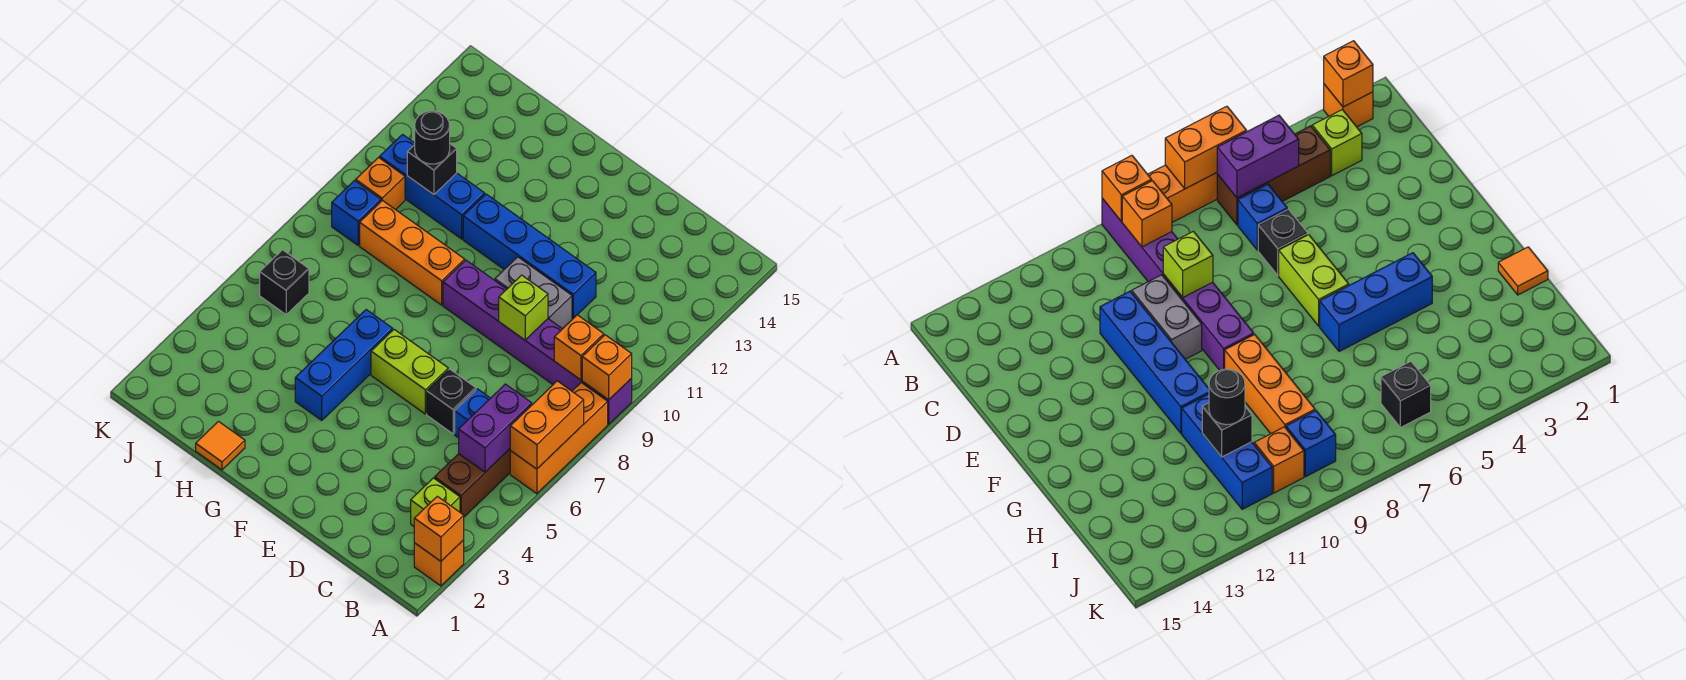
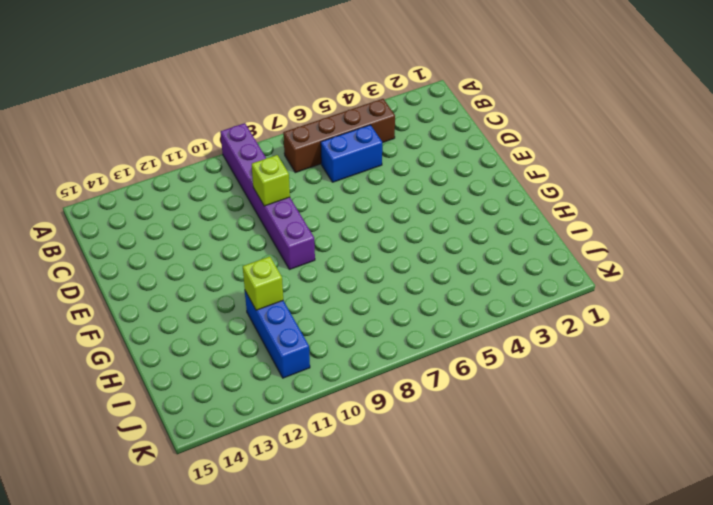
brown brick B4:B7 level 1 -> brown brick B4:B6 level 1
blue brick C5:C6 level 1 -> blue brick C6 level 1
lime brick H11 level 2 -> lime brick B3 level 1
none -> orange brick A2 level 1
none -> orange brick A6:A8 level 1
none -> black brick D6 level 1

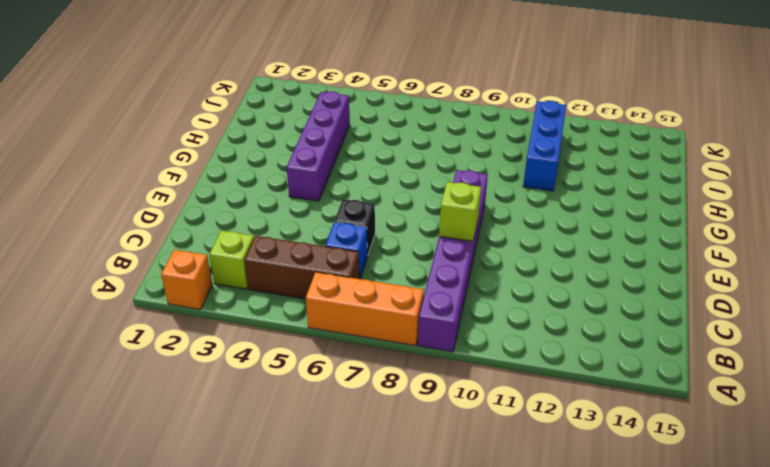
purple brick F4:I4 level 1 -> blue brick G4:G6 level 1
none -> grey brick D10:E10 level 1
none -> blue brick D11:G11 level 1
none -> lime brick E6:F6 level 1

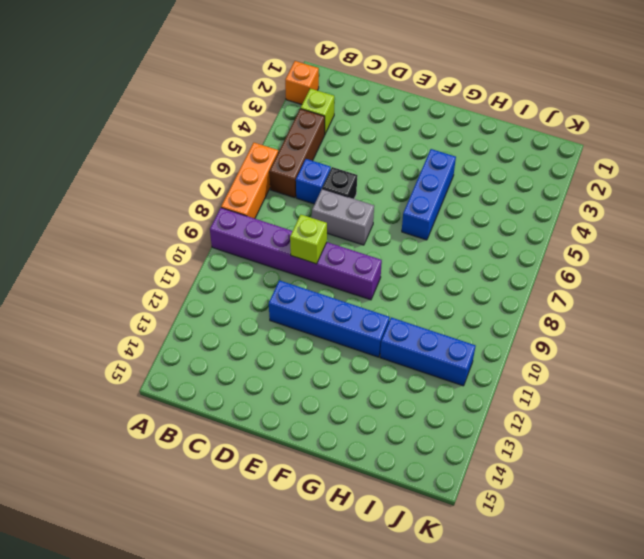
grey brick D7:E7 level 1 -> grey brick D10:E10 level 1
none -> lime brick E6:F6 level 1
none -> orange brick G9:I9 level 1
none -> orange tile H1 level 1

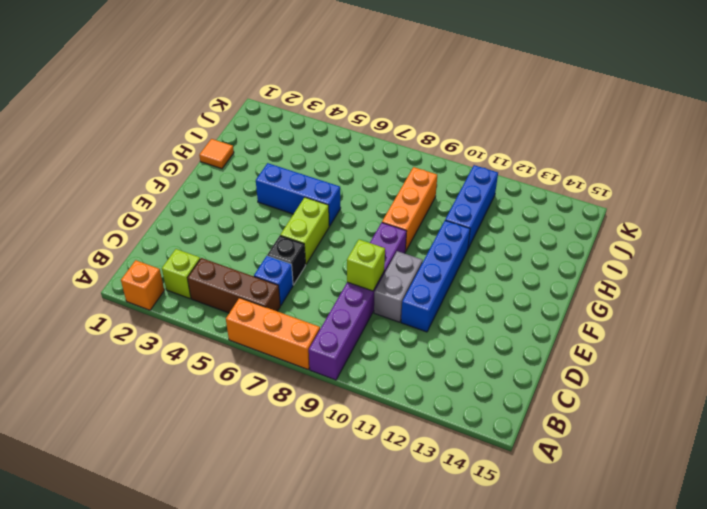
none -> black brick J6 level 1
none -> blue brick J9 level 1
none -> orange brick J10 level 1

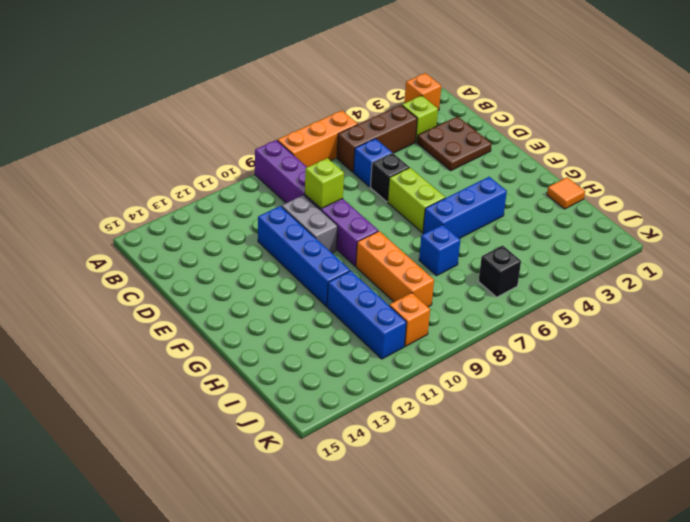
brown plate C2:D3 level 1 -> none
blue brick H7 level 1 -> blue brick J9 level 1
none -> orange brick A2 level 2
none -> orange brick A6:A7 level 2
none -> orange brick A9 level 2

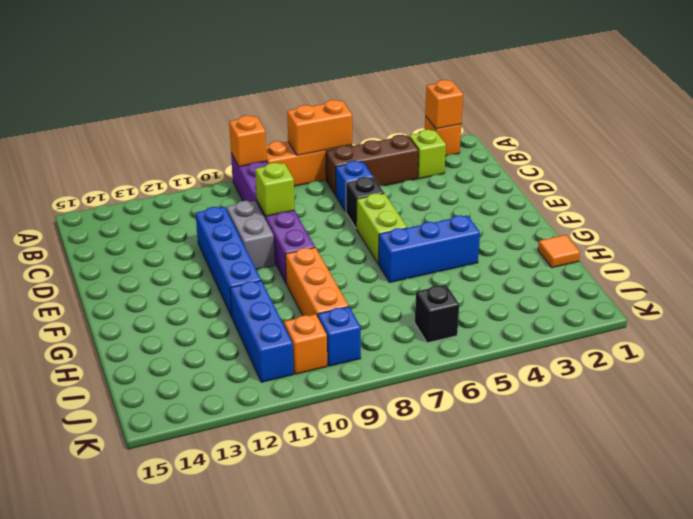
none -> purple brick B5:B6 level 2
none -> orange brick B9 level 2
none -> black brick I11 level 2

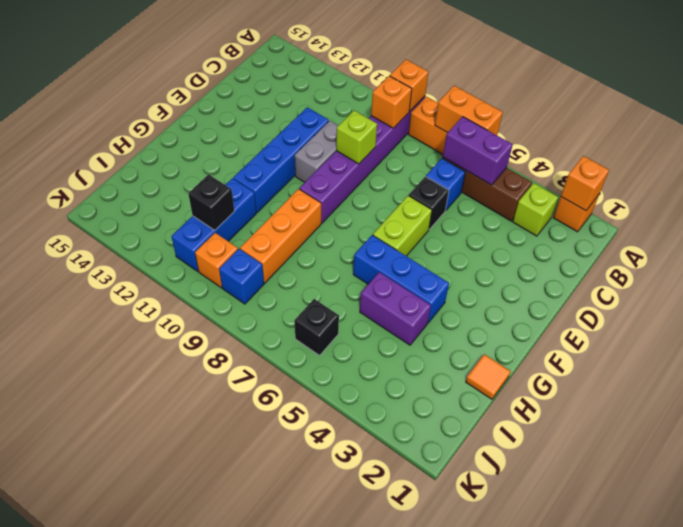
purple brick H4:H5 level 1 -> none
none -> black round brick I11 level 3

